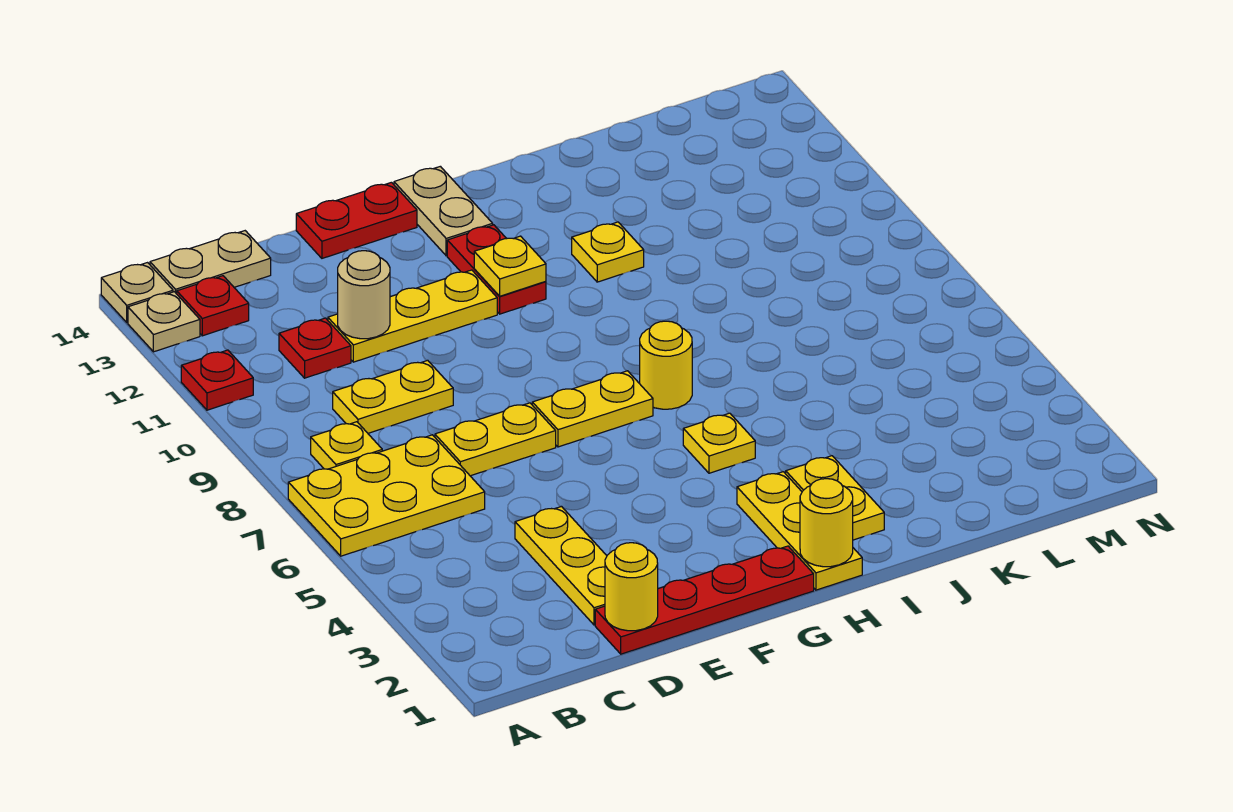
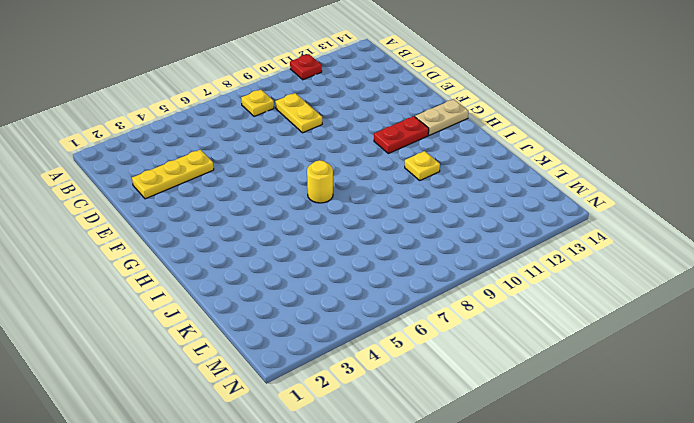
none -> yellow plate A6:C7 level 1
none -> tan plate A13 level 1
none -> tan plate A14 level 1

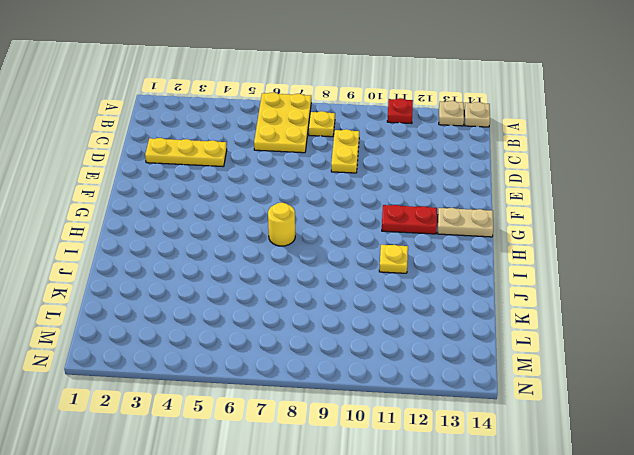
none -> red plate B13 level 1
none -> tan plate B14:C14 level 1
none -> red plate C11 level 1

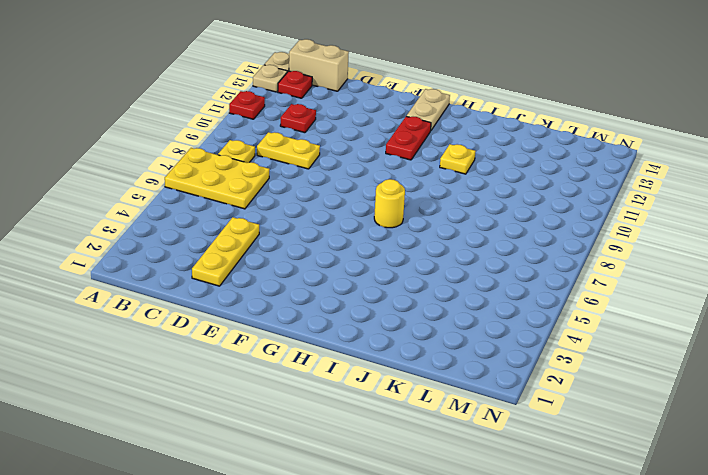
tan brick B14:C14 level 1 -> tan plate B14:C14 level 1
none -> red plate D1:G1 level 1
none -> yellow plate D7:E7 level 1
none -> yellow plate D11:F11 level 1

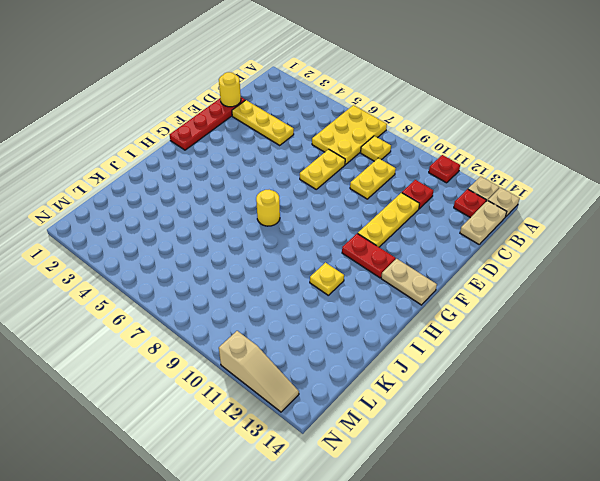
tan slope N11:N13 level 1 top 11 -> none
none -> red plate E14:F14 level 1
none -> yellow plate F7:G7 level 1
none -> yellow plate H1:H3 level 1

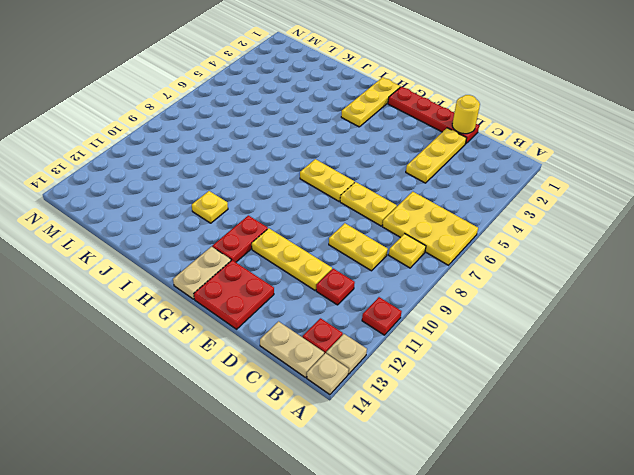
red plate E13:F14 level 1 -> red plate E14:F14 level 1
none -> yellow plate H5 level 1
none -> yellow round brick H7 level 1
none -> yellow plate I2:I3 level 1

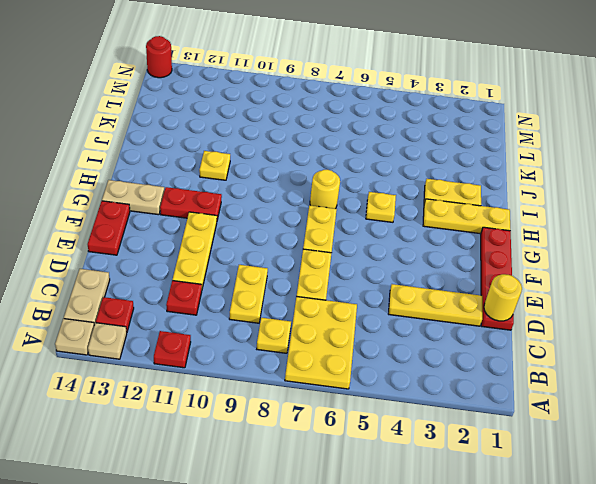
red round brick N14 level 1 -> none
none -> tan round brick D11 level 2
none -> yellow plate G11 level 2
none -> yellow round brick H1 level 2

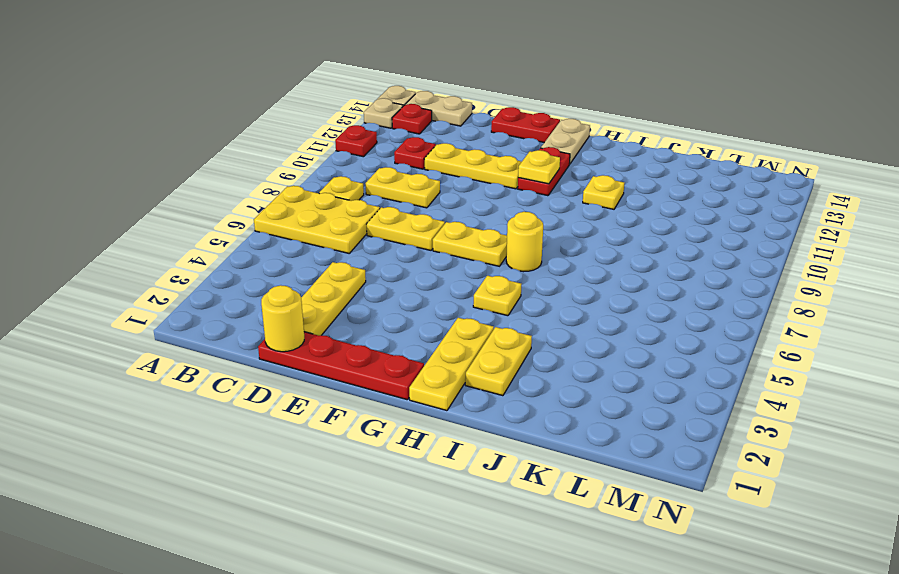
none -> tan round brick D11 level 2
none -> yellow round brick H1 level 2

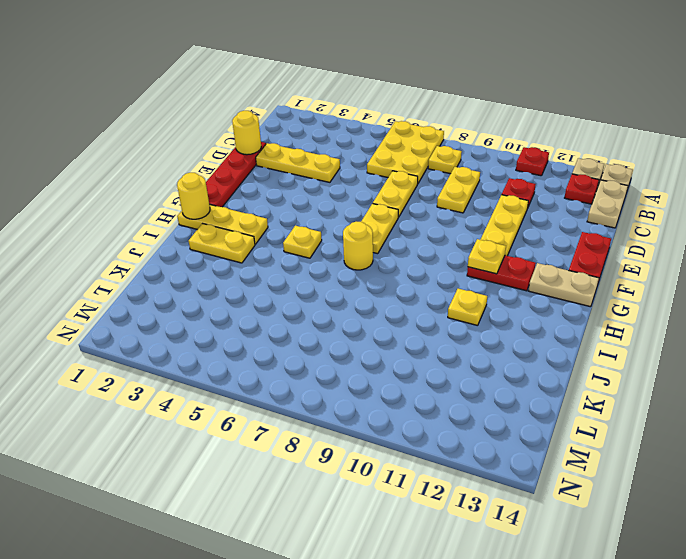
none -> tan round brick D11 level 2

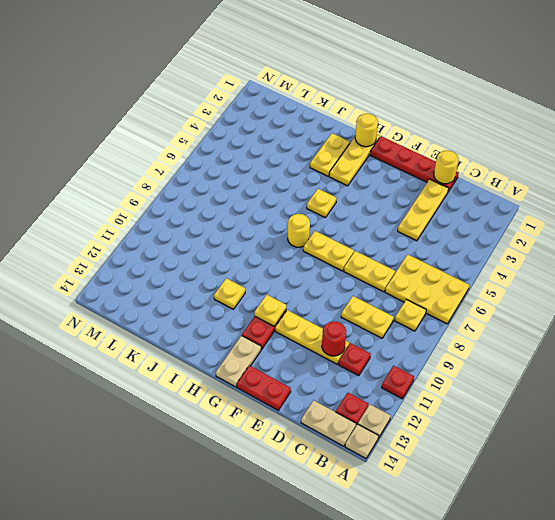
red round brick D11 level 2 -> tan round brick D11 level 2

